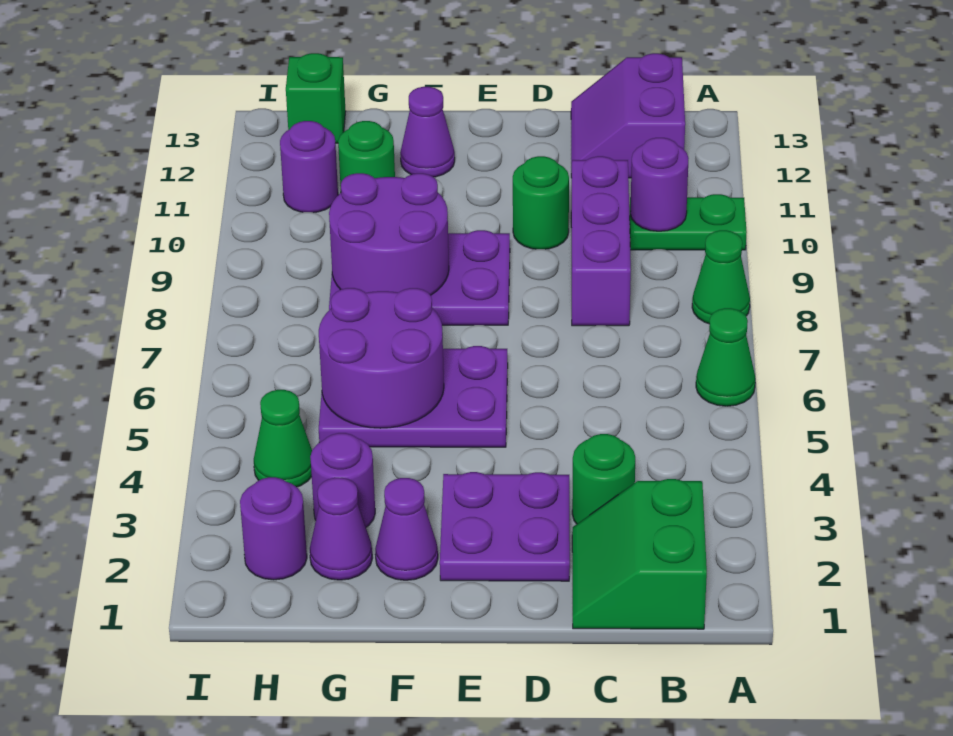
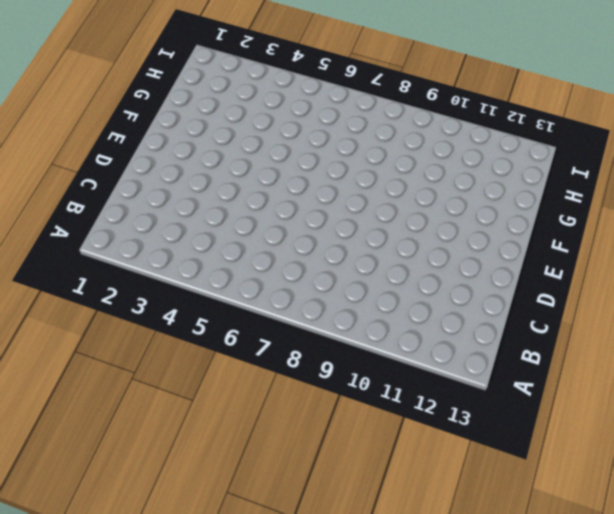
none -> green cone A6 level 1
none -> green cone A8 level 1
none -> green plate A10:B10 level 1

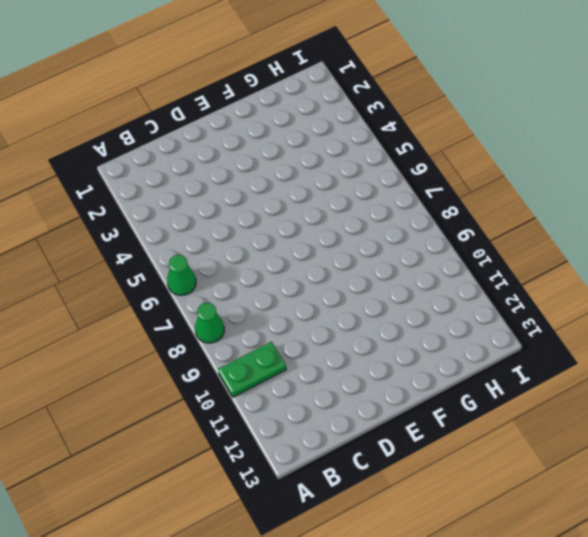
none -> green slope B1:C2 level 1 top B
none -> purple slope B12:C13 level 1 top B
none -> green round brick C3 level 1

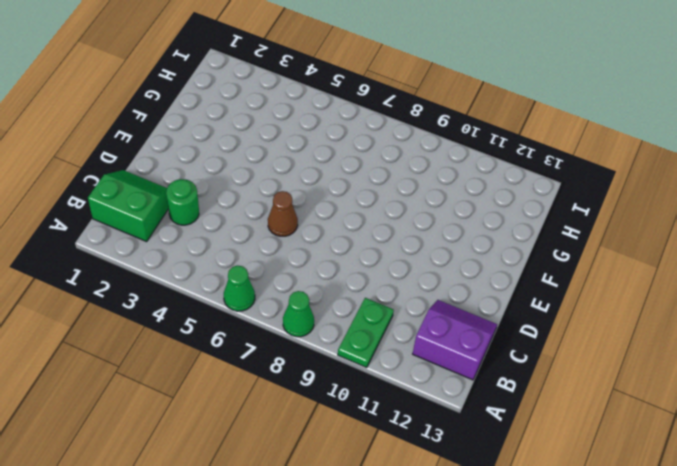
brown cone D6 level 1 -> none
none -> purple brick C8:C10 level 1
none -> purple plate D2:E3 level 1
none -> green round brick D10 level 1

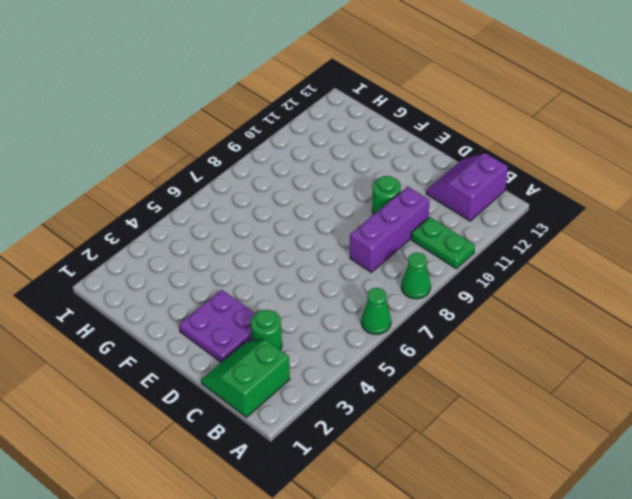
none -> purple plate E5:G6 level 1
none -> purple plate E8:G9 level 1
none -> purple cone F2 level 1

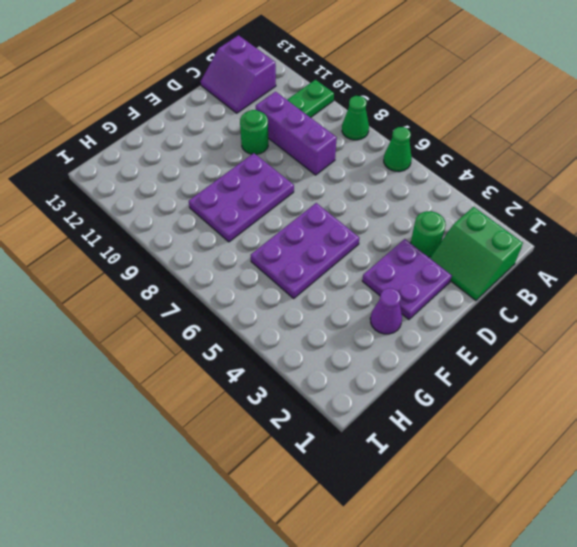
none -> purple cone F12 level 1
none -> purple cone G2 level 1
none -> purple round brick G3 level 1

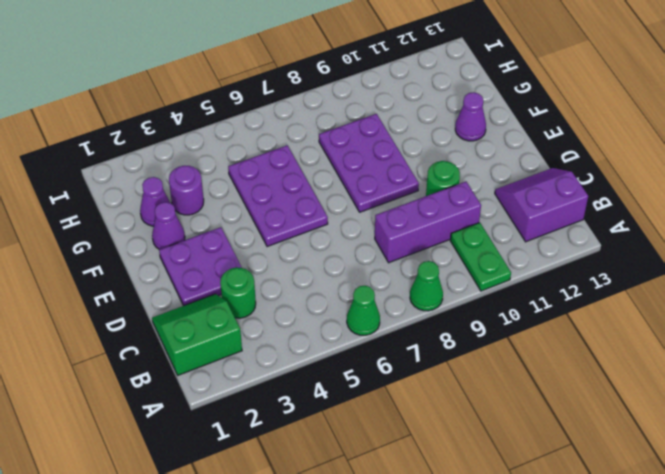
none -> green round brick G11 level 1
none -> purple round brick H2 level 1
none -> green cone H4 level 1

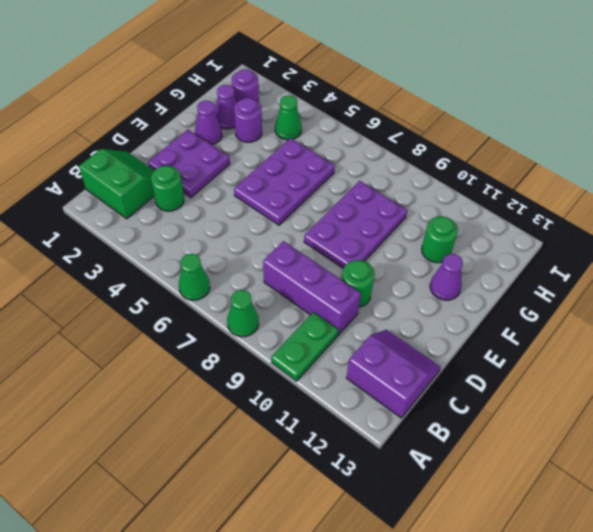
none -> purple round brick H11 level 1
none -> green brick H13 level 1
none -> purple round brick B10 level 2

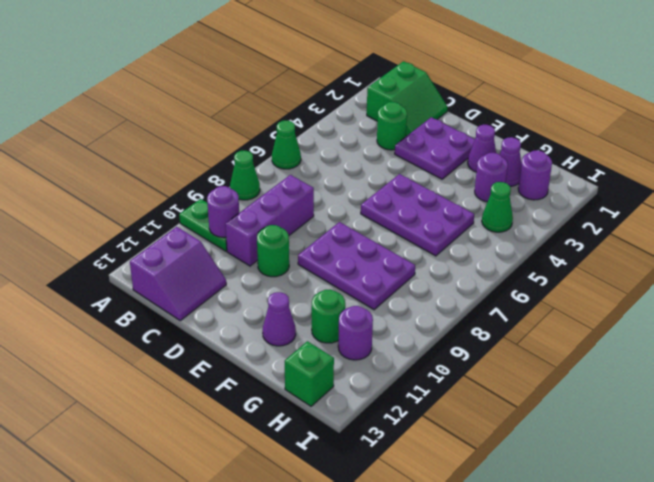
none -> purple round brick F5:G6 level 2
none -> purple round brick F8:G9 level 2

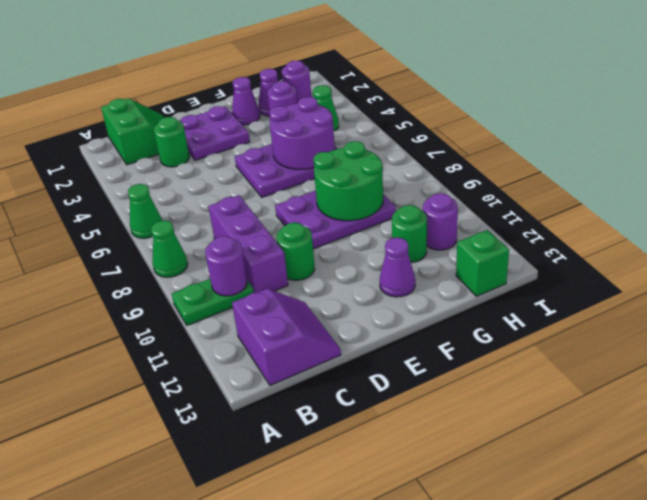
green round brick F8:G9 level 2 -> purple round brick F8:G9 level 2

